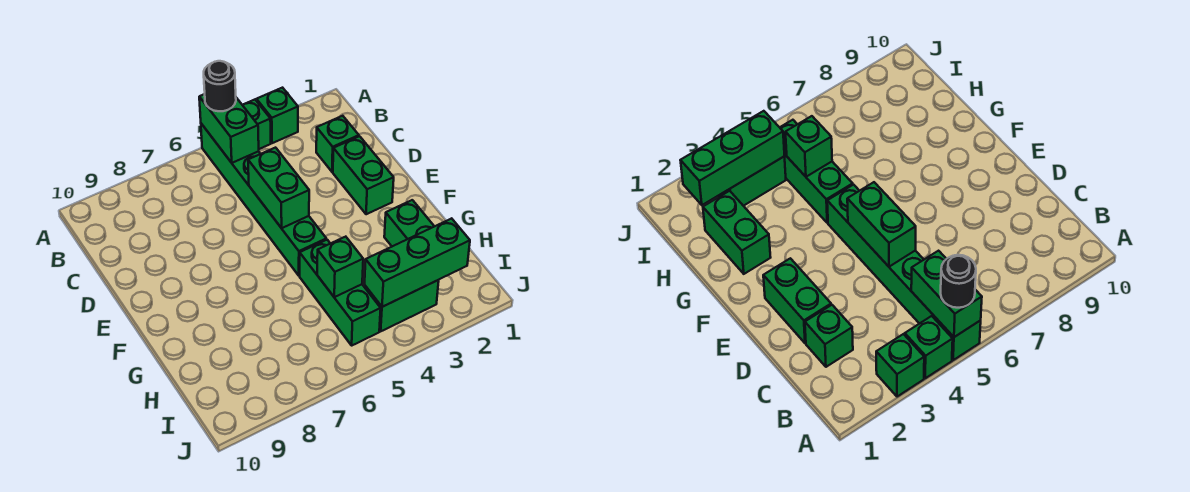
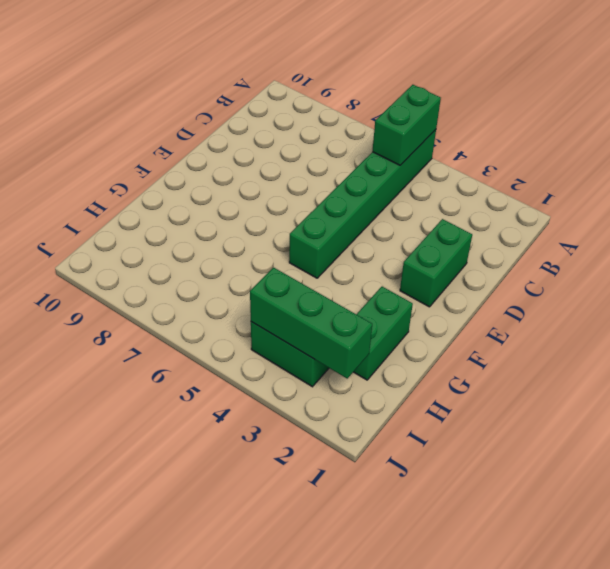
none -> green brick A3 level 1
none -> green brick A4 level 1
none -> green brick C2 level 1

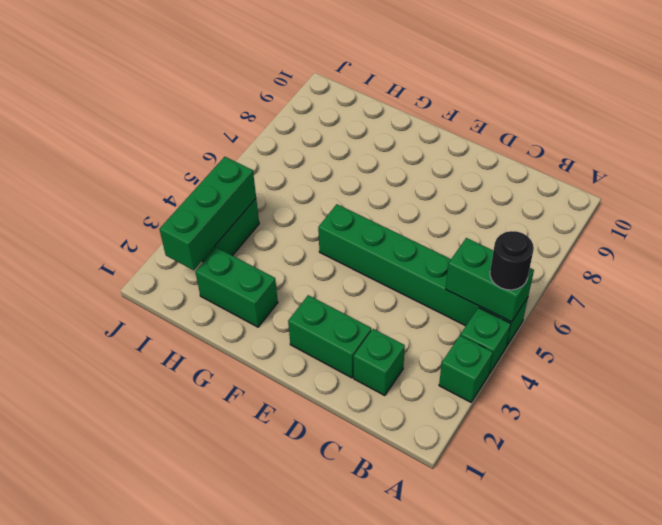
none -> green brick G5:I5 level 1
none -> green brick D5:E5 level 2
none -> green brick H5 level 2

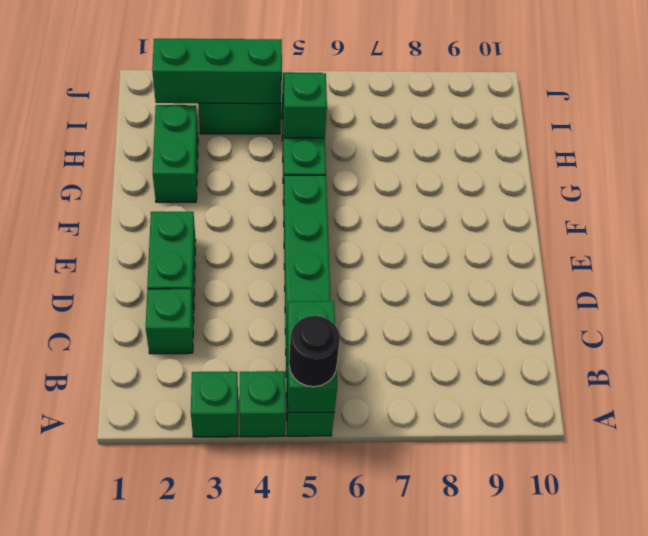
none -> green brick D5:E5 level 2

